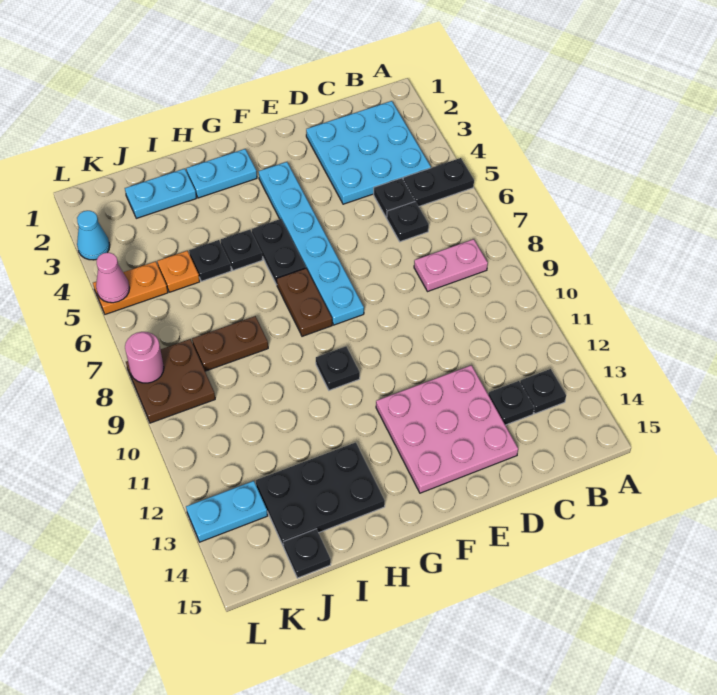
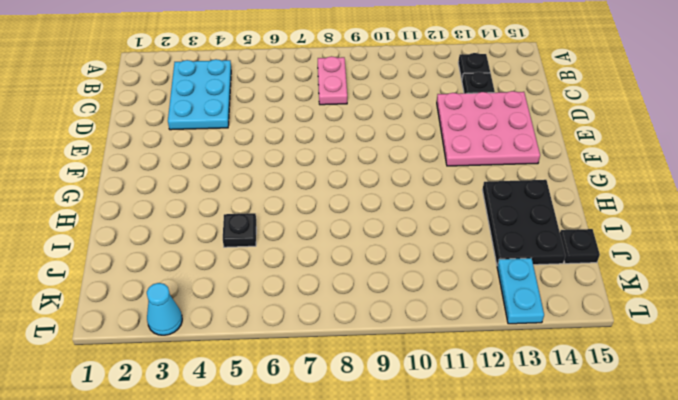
cyan plate B3:D4 level 1 -> cyan plate B2:D4 level 1
none -> black plate A5:B5 level 1
none -> black plate C5 level 1
none -> black plate C6 level 1

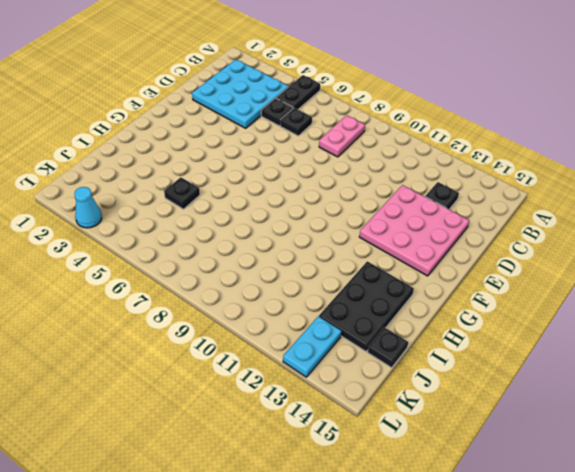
none -> black plate B13 level 1
none -> cyan plate F3:F8 level 1
none -> cyan plate G2:H2 level 1

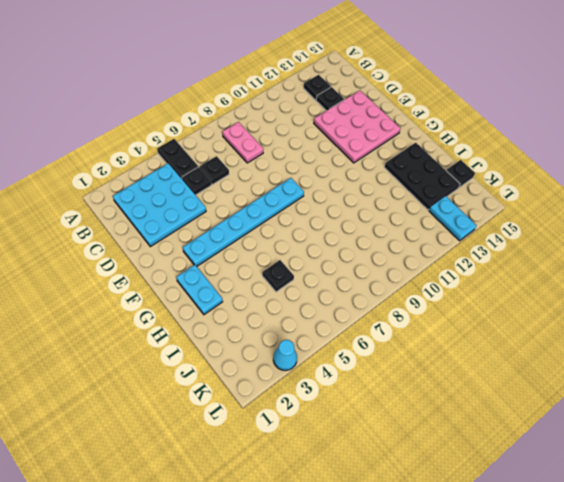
none -> black plate G5:G6 level 1
none -> brown plate G7:G8 level 1
none -> black plate G10 level 1

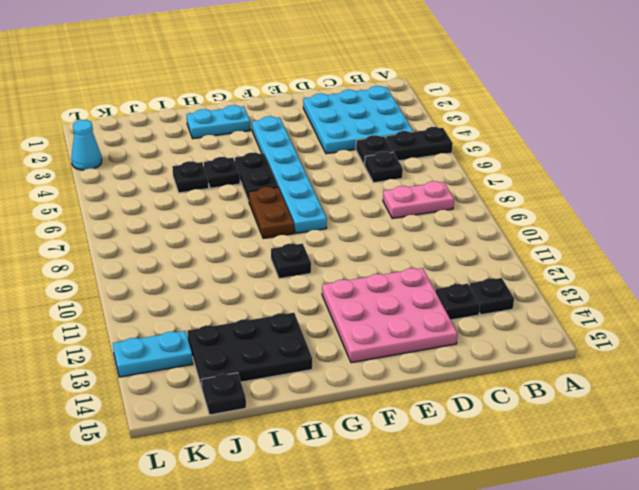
none -> cyan plate I2:J2 level 1
none -> brown plate I8:J8 level 1
none -> orange plate J5 level 1

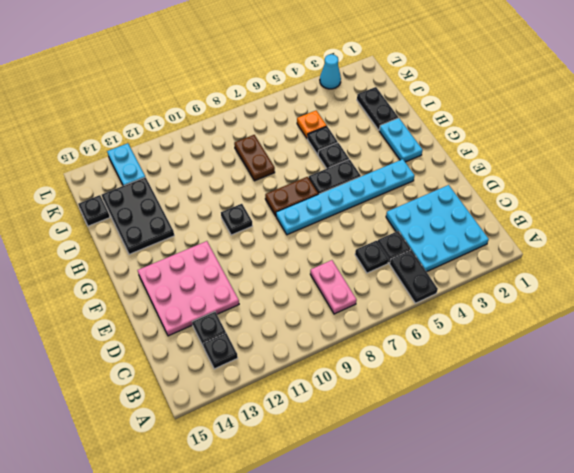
black plate I2:J2 level 1 -> cyan plate I2:J2 level 1
none -> orange plate K5:L5 level 1
none -> brown plate K8:L9 level 1
none -> pink cone L5 level 2

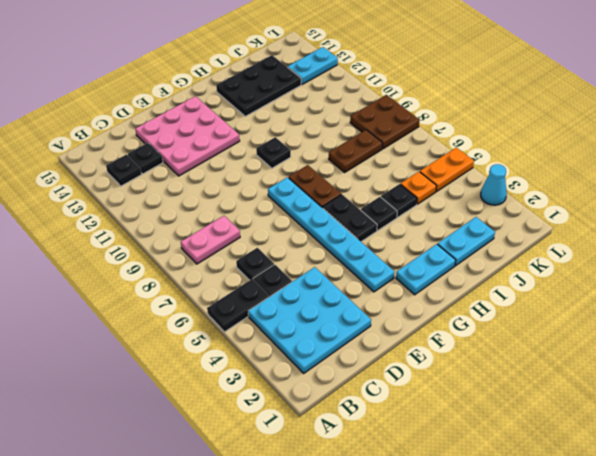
none -> black plate J15 level 1
none -> pink cone L5 level 2
none -> pink round brick L8 level 2

